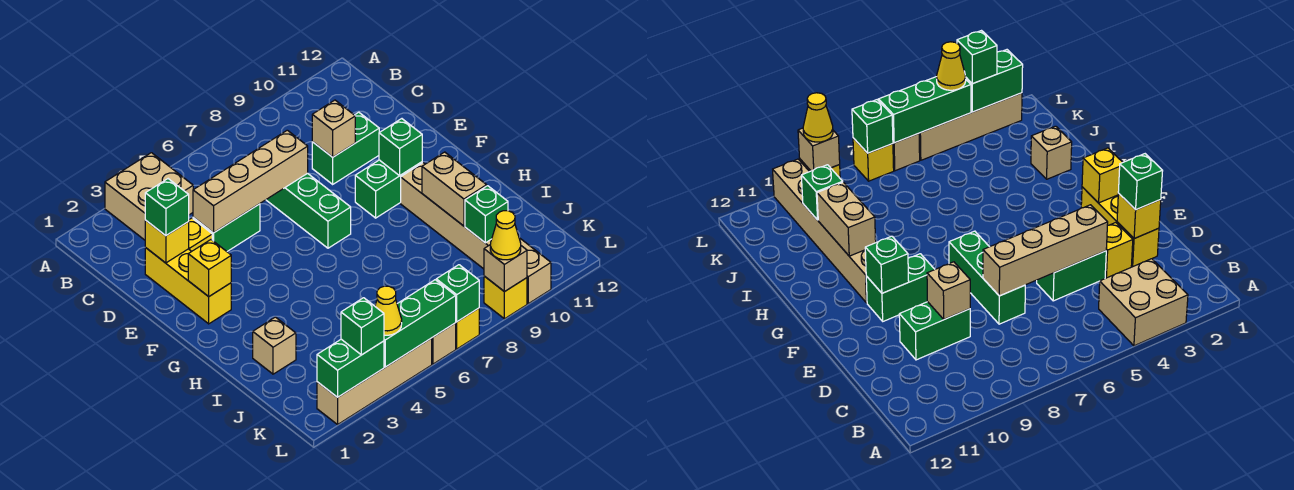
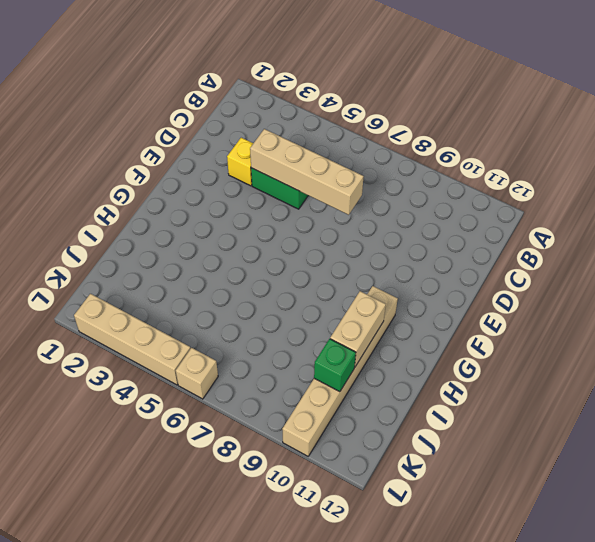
none -> tan brick A3:B4 level 1
none -> yellow brick D2:F2 level 1
none -> green brick D7:F7 level 1

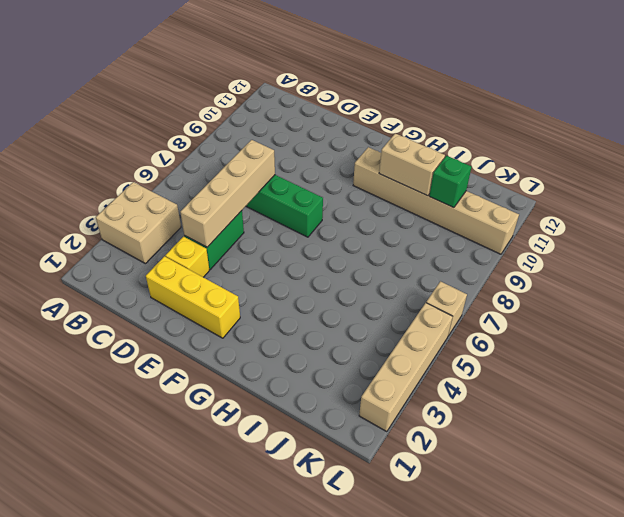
none -> green brick D9:D10 level 1
none -> green brick F9:F10 level 1
none -> tan brick I2 level 1

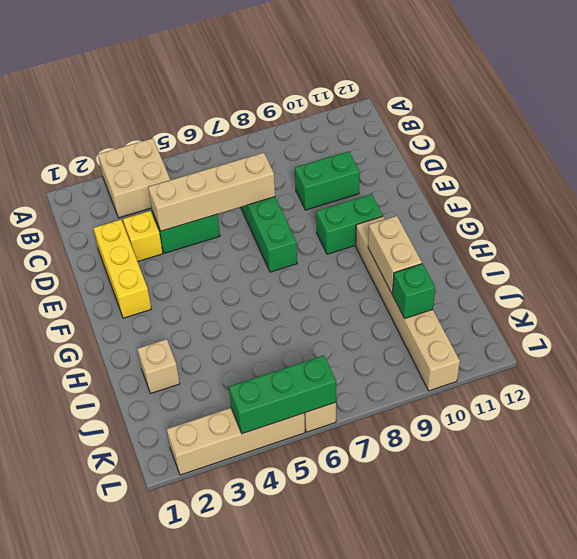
none -> yellow brick L7 level 1
none -> yellow brick L9 level 1
none -> yellow brick D2 level 2

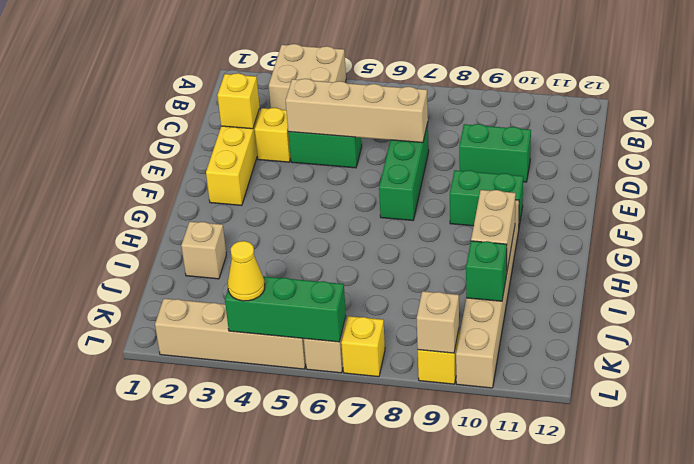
none -> tan brick D9 level 2
none -> yellow brick F2 level 2
none -> green brick F10 level 2

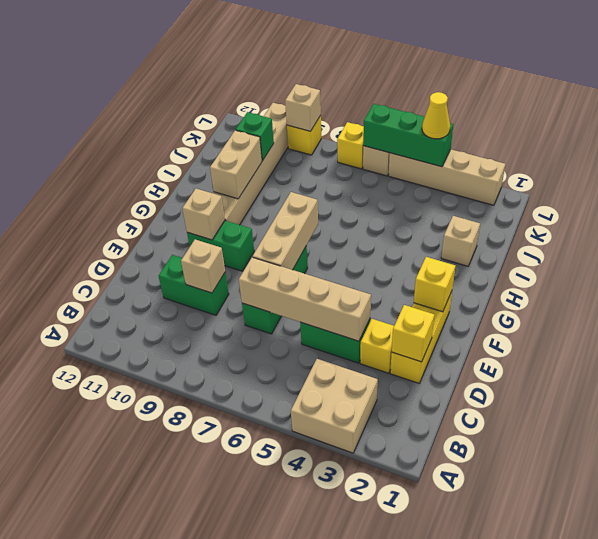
tan brick E7:G7 level 2 -> none
tan brick F10 level 2 -> green brick F10 level 2
none -> green brick L2:L3 level 2
none -> green brick L7 level 2
none -> green brick D2 level 3

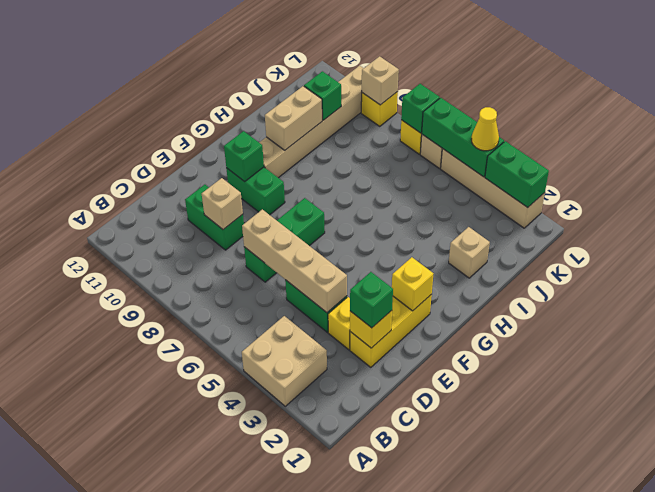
none -> green brick L3 level 3
none -> yellow cone L9 level 3

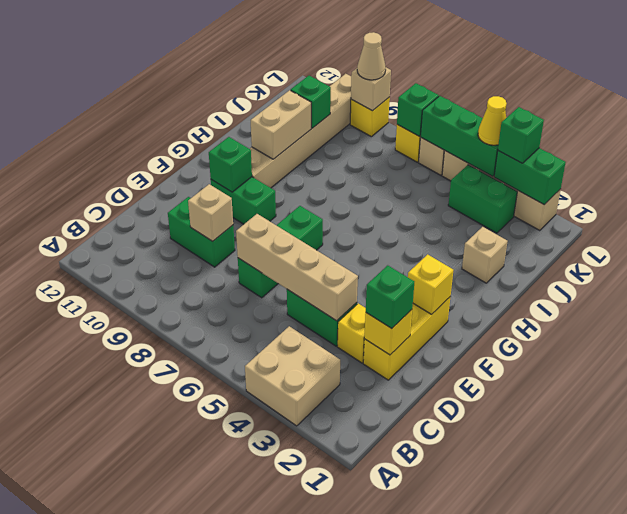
green brick K3:K4 level 1 -> none
tan cone L9 level 3 -> yellow cone L9 level 3

